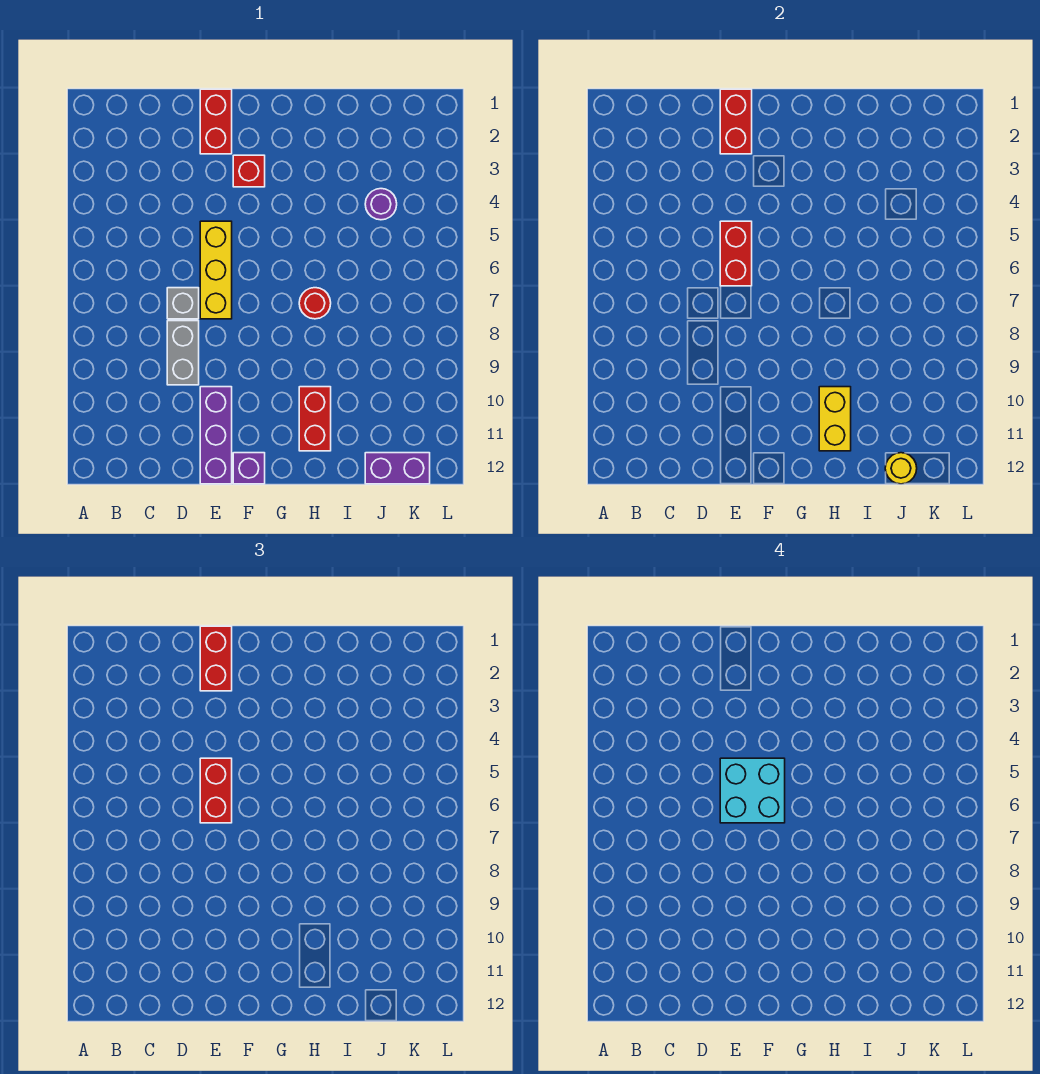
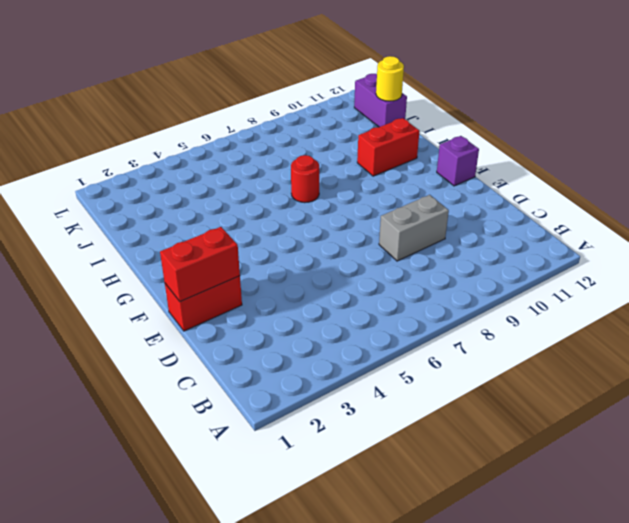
none -> grey brick D7 level 1
none -> yellow brick E5:E7 level 1
none -> purple brick E10:E12 level 1

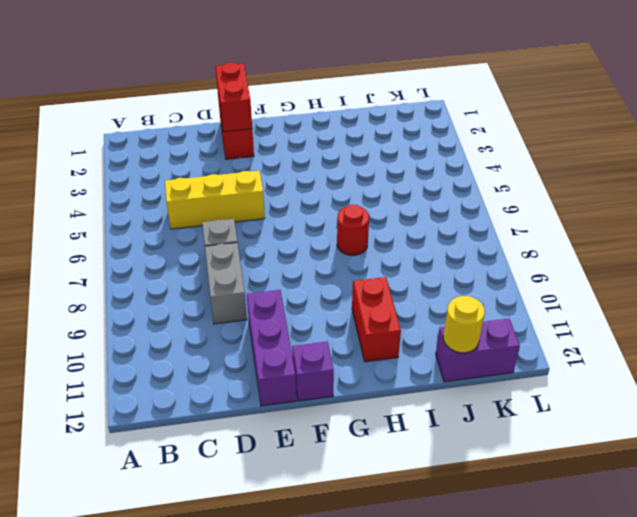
yellow brick C5:E5 level 1 -> yellow brick E5:E7 level 1
none -> red brick F3 level 1
none -> purple round brick J4 level 1
none -> red brick E5:E6 level 2

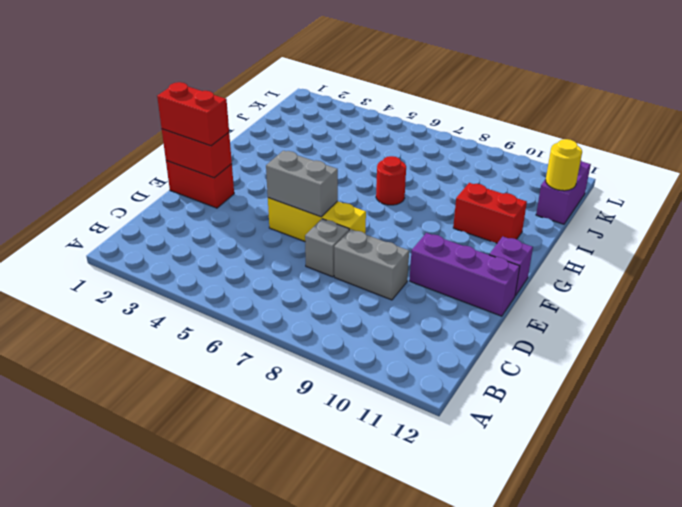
grey brick E5:E6 level 2 -> red brick E5:E6 level 2
none -> red brick F3 level 1
none -> purple round brick J4 level 1
none -> yellow brick H10:H11 level 2

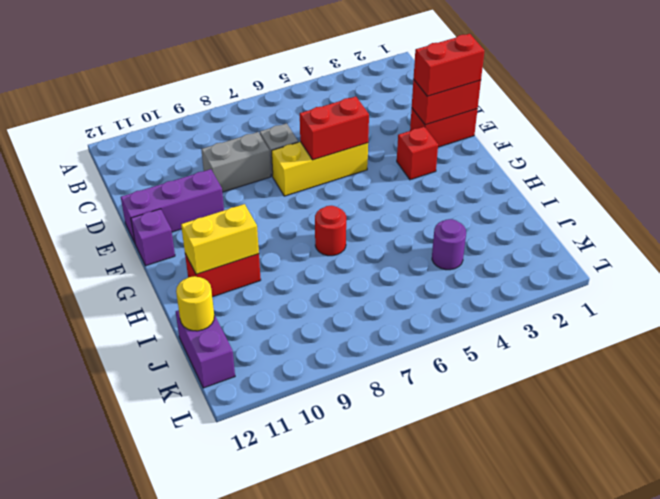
none -> red brick E5:E6 level 3
none -> cyan brick E5:F6 level 4

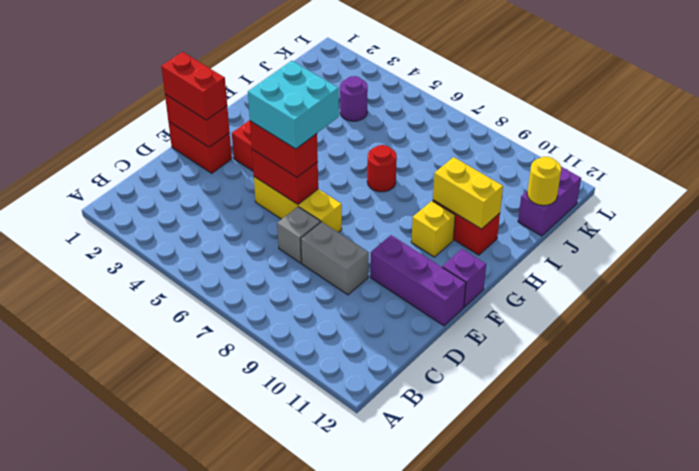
yellow brick G10 level 1 -> none

